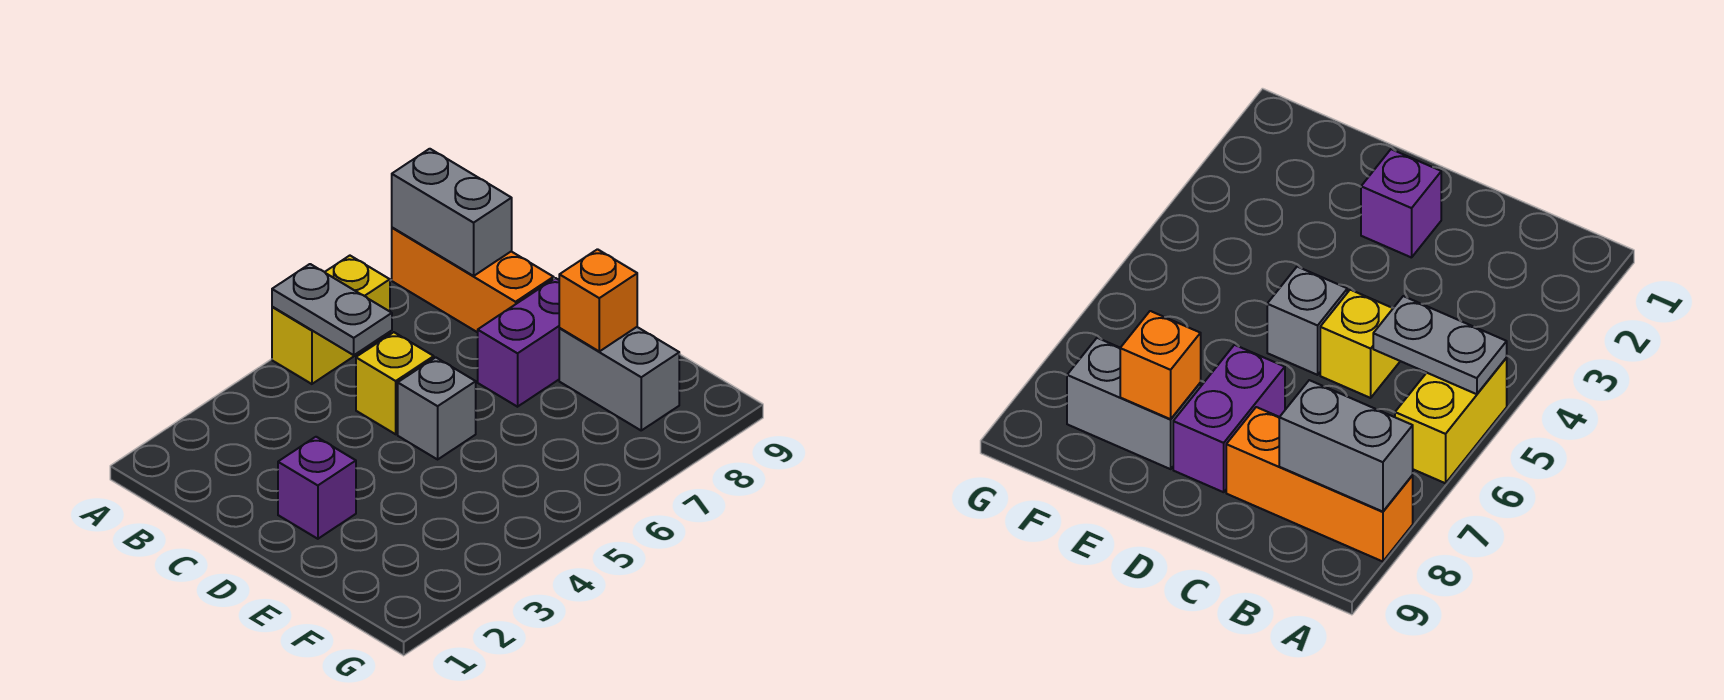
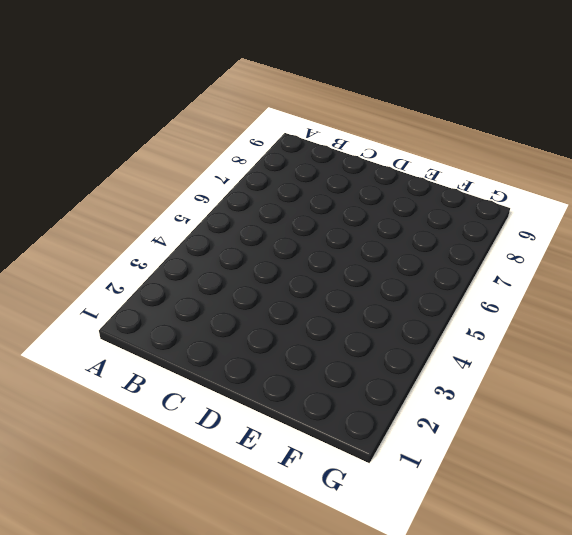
none -> yellow brick A5:A6 level 1
none -> orange brick A8:C8 level 1

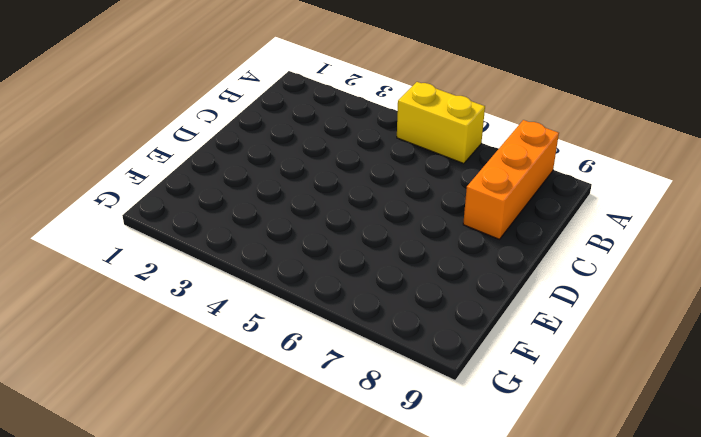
none -> yellow brick C5 level 1
none -> purple brick D2 level 1

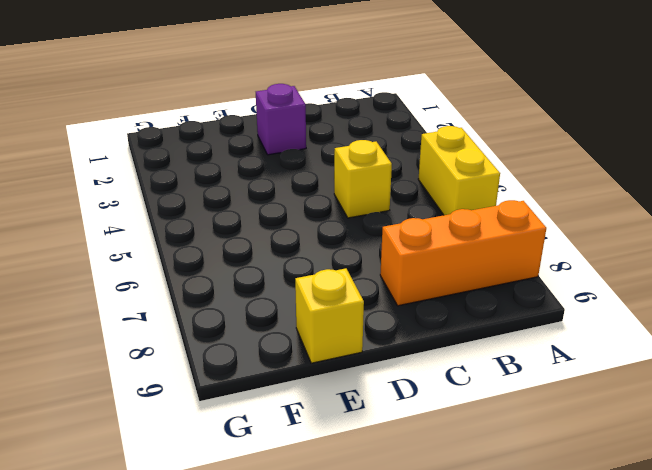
yellow brick E9 level 1 -> none
none -> grey brick D5 level 1
none -> purple brick D7:D8 level 1

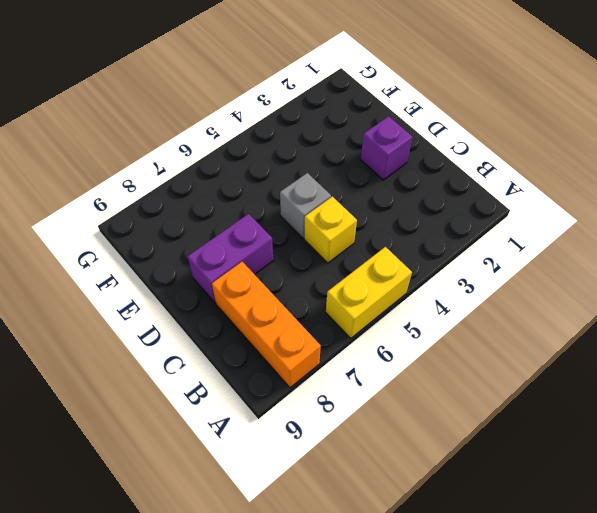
none -> grey brick E8:F8 level 1
none -> grey plate A5:B5 level 2

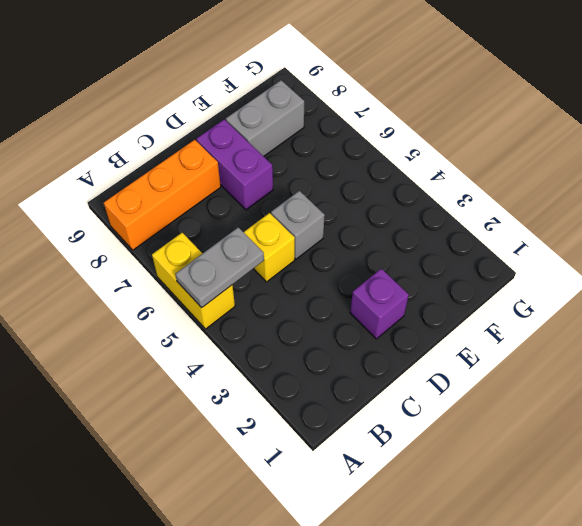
none -> grey brick A8:B8 level 2
none -> orange brick E8 level 2

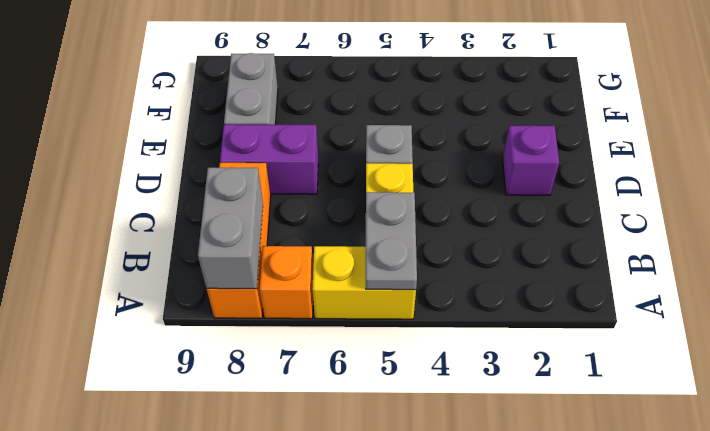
orange brick A7 level 1 -> orange brick E8 level 2

